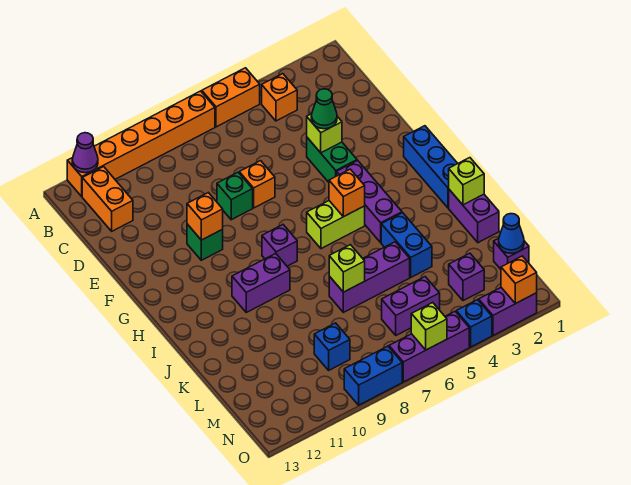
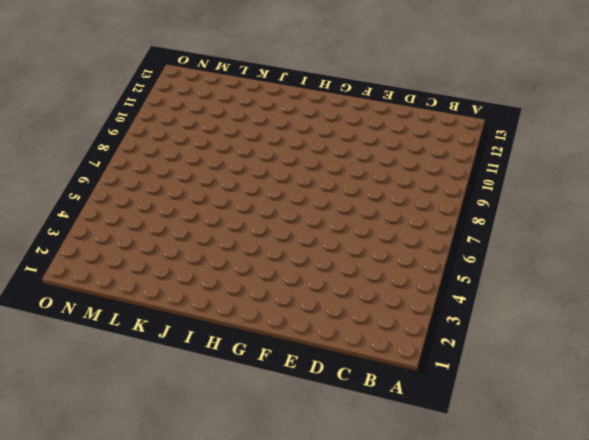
none -> orange brick A5:A6 level 1
none -> orange brick A7:A12 level 1
none -> orange brick B4 level 1
none -> orange brick B12:C12 level 1

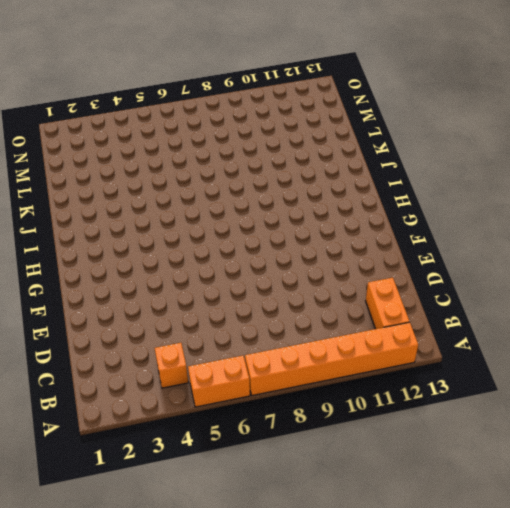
none -> green brick E4:F4 level 1
none -> orange brick E7 level 1
none -> green brick E8 level 1
none -> green brick F10 level 1

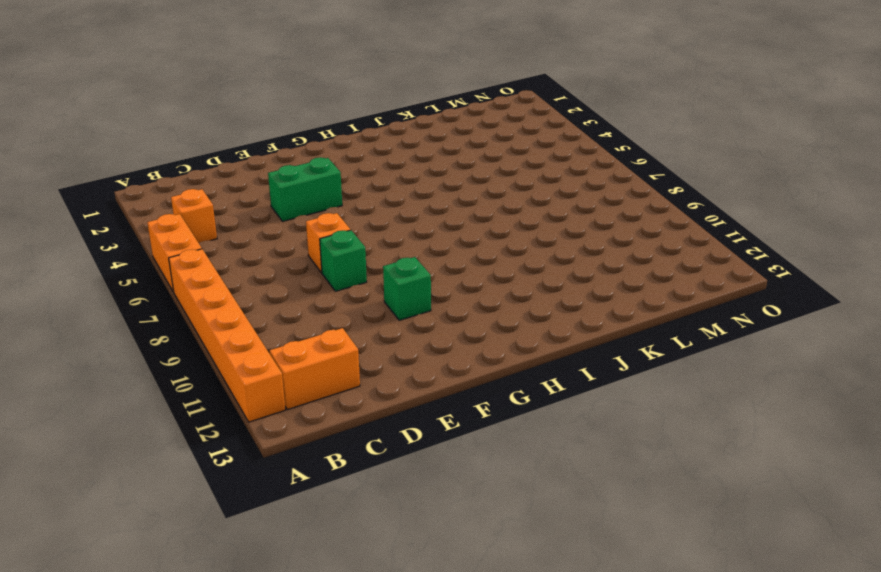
none -> blue brick G1:I1 level 1
none -> purple brick G4:I4 level 1
none -> lime brick H5:H6 level 1
none -> purple brick H8 level 1

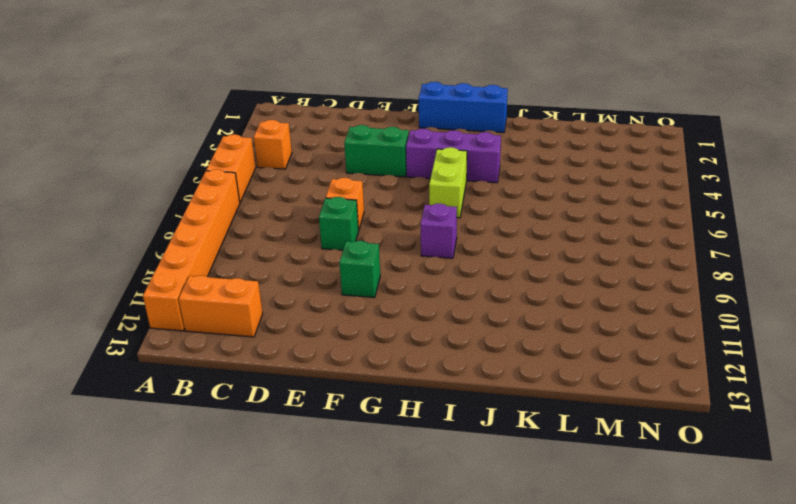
none -> purple brick I9:I10 level 1
none -> purple brick J1:K1 level 1
none -> blue brick J4:K4 level 1
none -> purple brick K5:K7 level 1

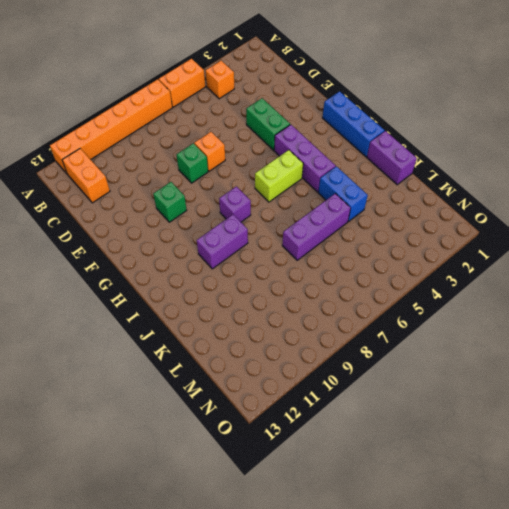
none -> purple brick M1 level 1
none -> purple brick M3 level 1
none -> purple brick M5:M6 level 1
none -> blue brick M9 level 1

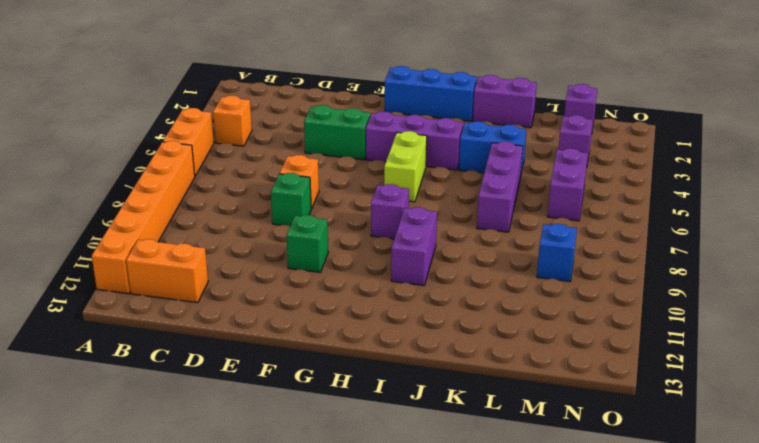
none -> purple brick O2:O3 level 1
none -> blue brick O4 level 1
none -> purple brick O5:O7 level 1
none -> blue brick O8:O9 level 1

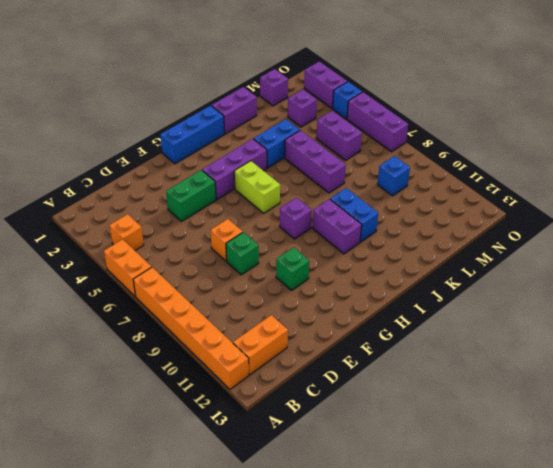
blue brick J9:J10 level 1 -> blue brick O8:O9 level 1
none -> purple cone A12 level 2
none -> lime brick E4 level 2
none -> orange brick F10 level 2
none -> orange brick H5 level 2

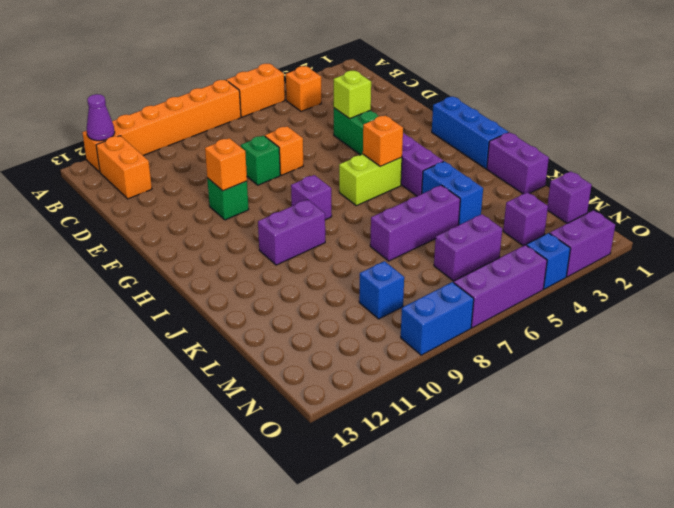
none -> lime brick J1 level 2
none -> lime brick K7 level 2
none -> blue cone M1 level 2
none -> orange brick O2 level 2

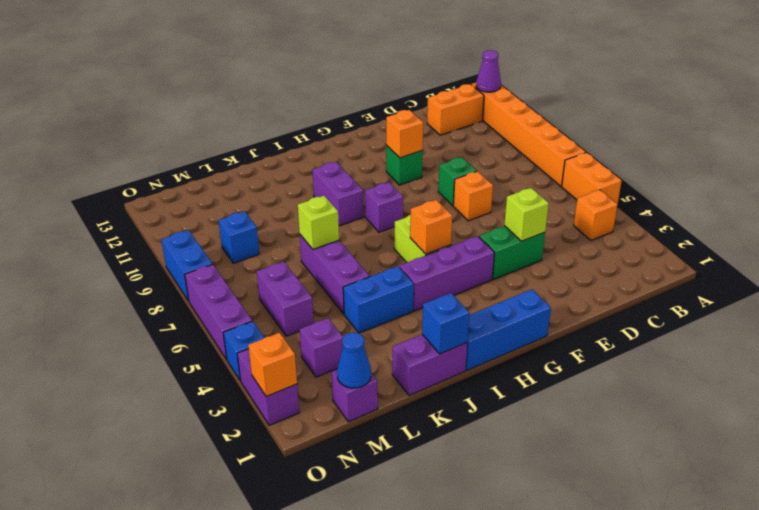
blue brick J1 level 2 -> lime brick J1 level 2
none -> lime brick O6 level 2
none -> green cone E4 level 3

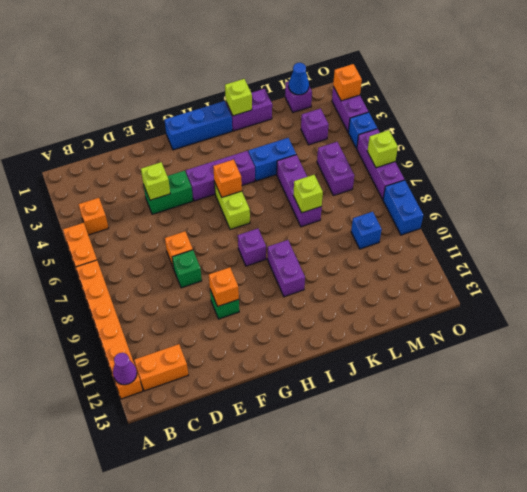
none -> green cone E4 level 3

